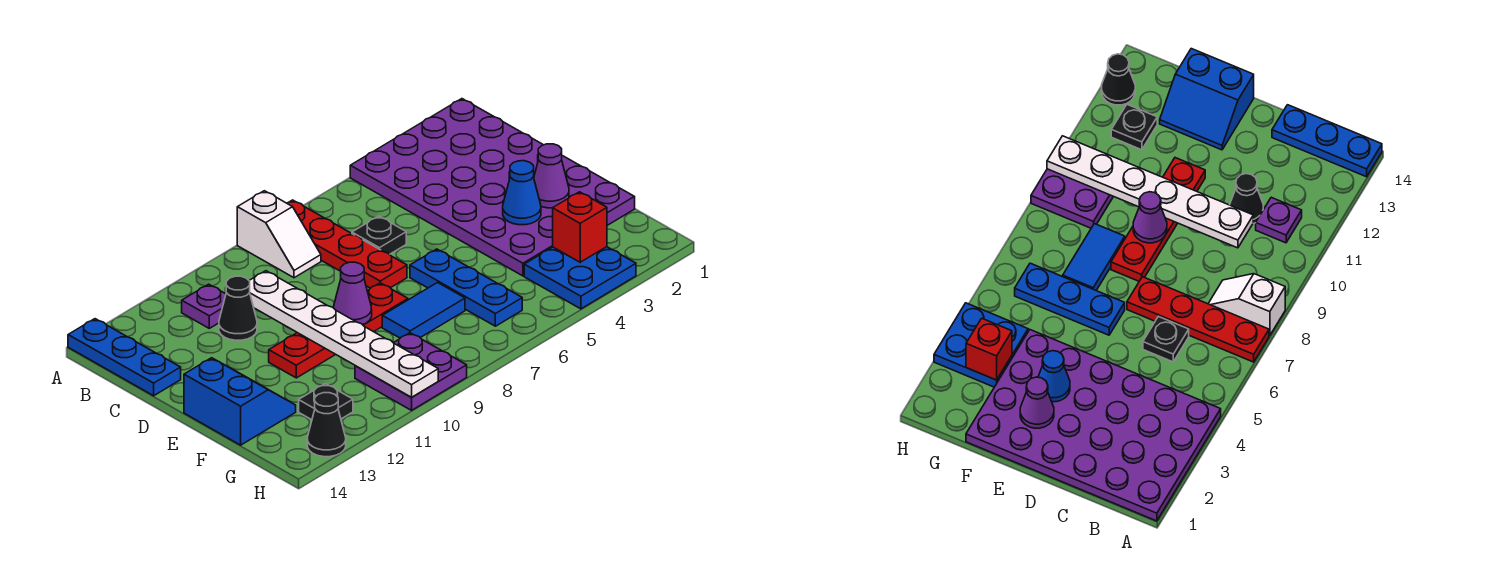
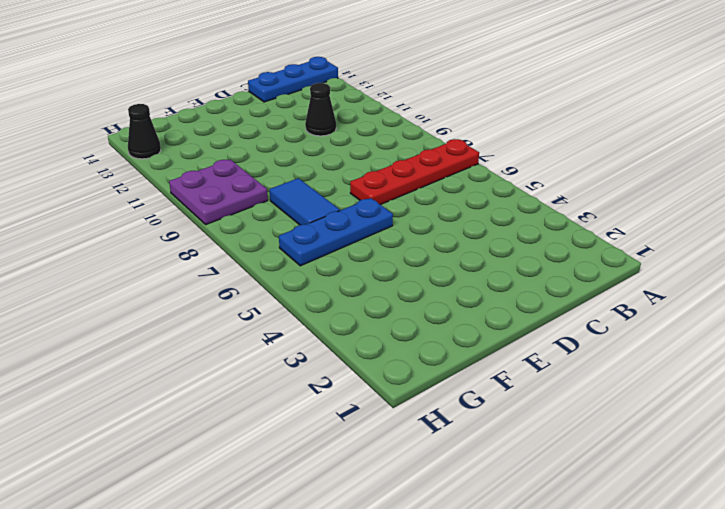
none -> purple plate A1:F4 level 1
none -> white slope A8:B8 level 1 top A
none -> purple plate B11 level 1

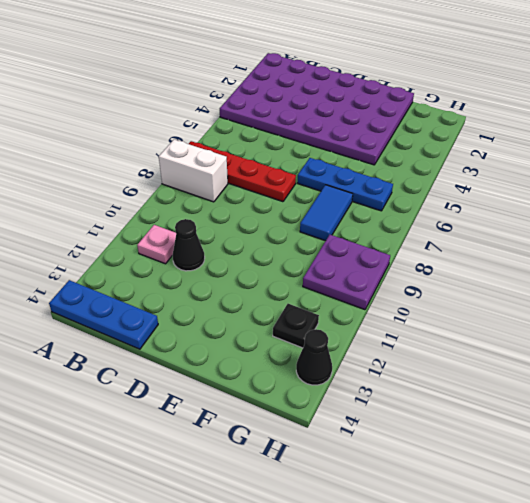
white brick A8:B8 level 1 -> white slope A8:B8 level 1 top A
pink plate B11 level 1 -> purple plate B11 level 1
none -> black plate C6 level 1
none -> red plate E8:E11 level 1
none -> blue slope E13:F14 level 1 top 14

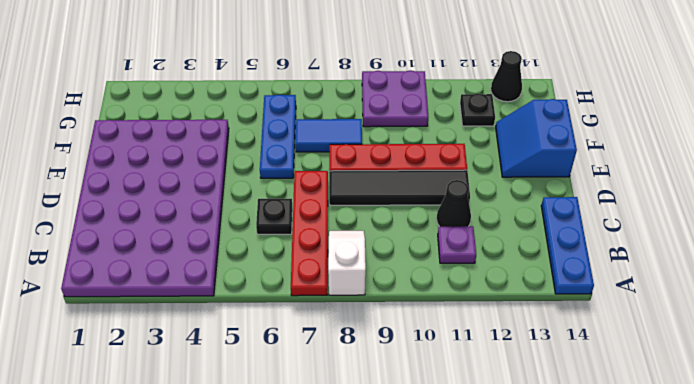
black tile D8:D11 level 1 -> none
none -> blue plate G3:H4 level 1
none -> white plate C10:H10 level 2
none -> purple cone E2 level 2

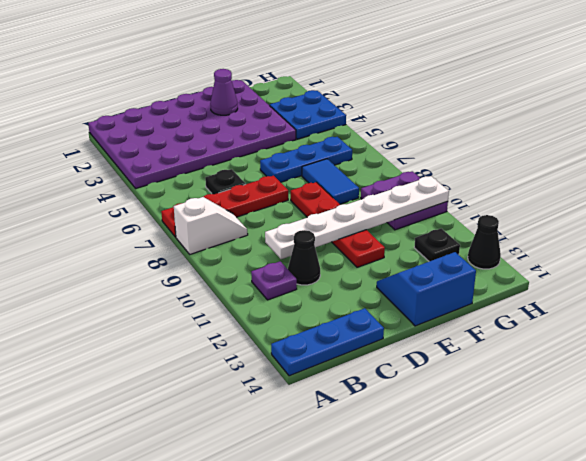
none -> blue cone E3 level 2
none -> purple cone E9 level 2
none -> red brick G3 level 2

